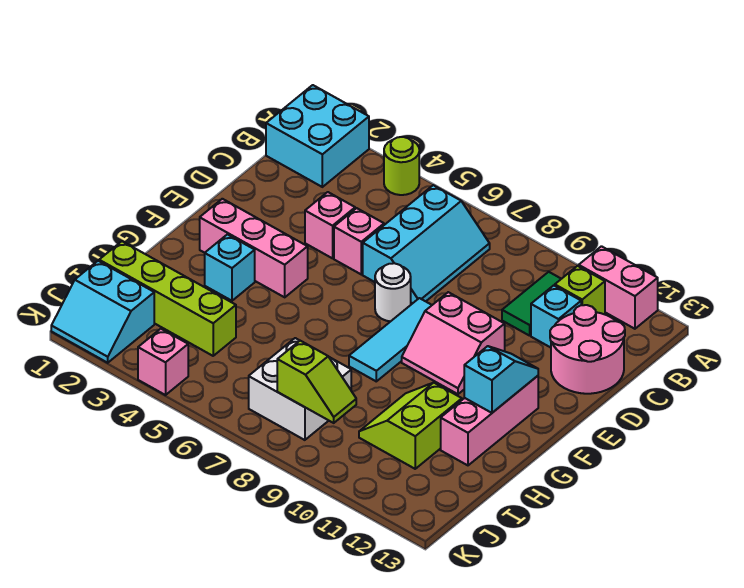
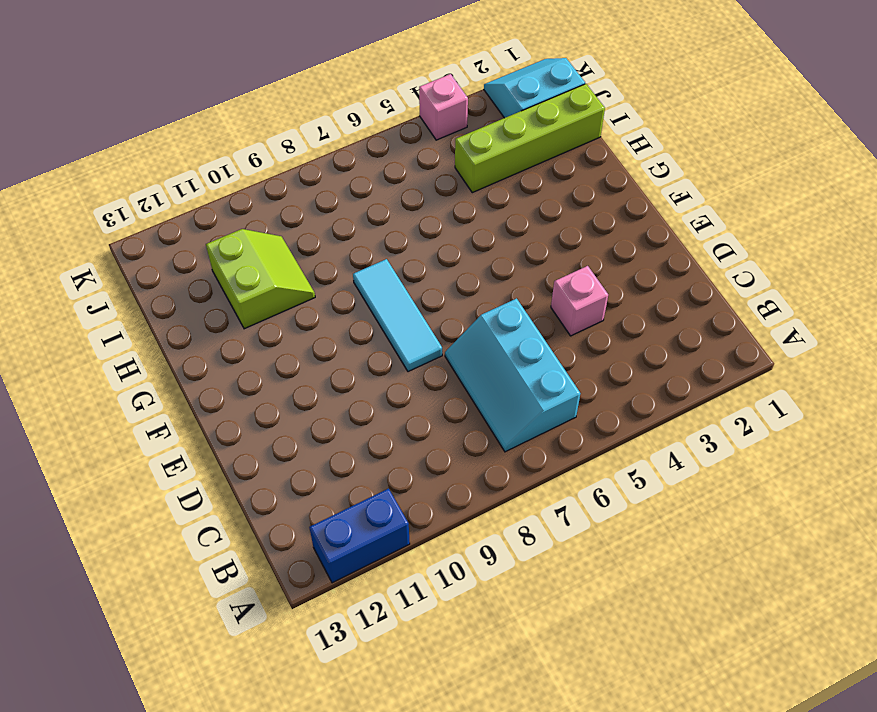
blue brick A11:A12 level 1 -> pink brick A11:A12 level 1
none -> cyan brick A1:B2 level 1
none -> lime round brick A4 level 1
none -> green tile B10:C10 level 1

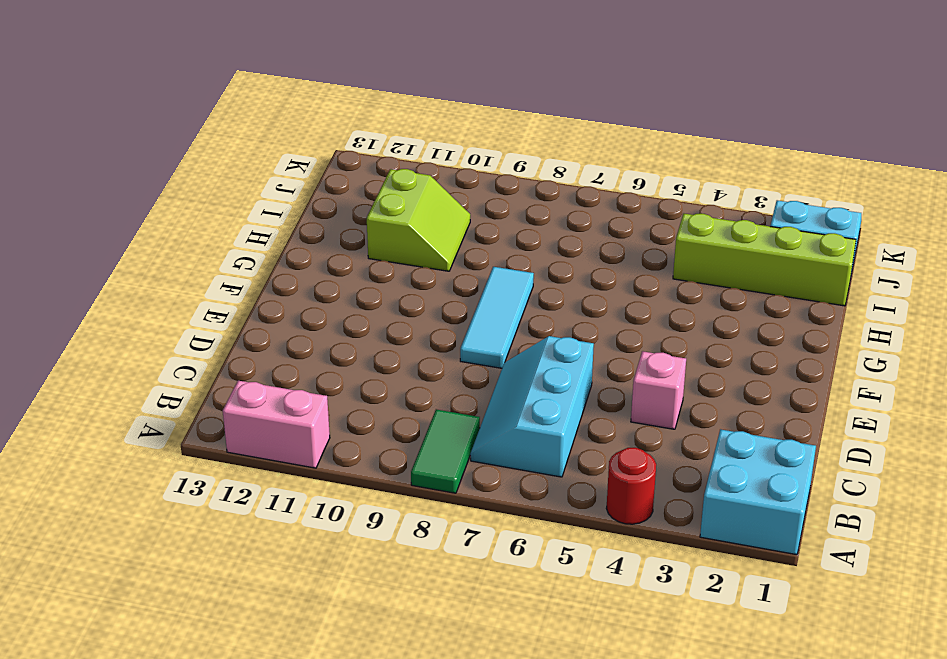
red round brick A4 level 1 -> lime round brick A4 level 1
green tile A8:B8 level 1 -> green tile B10:C10 level 1
none -> lime brick B11 level 1
none -> cyan brick C11 level 1
none -> pink round brick C12:D13 level 1

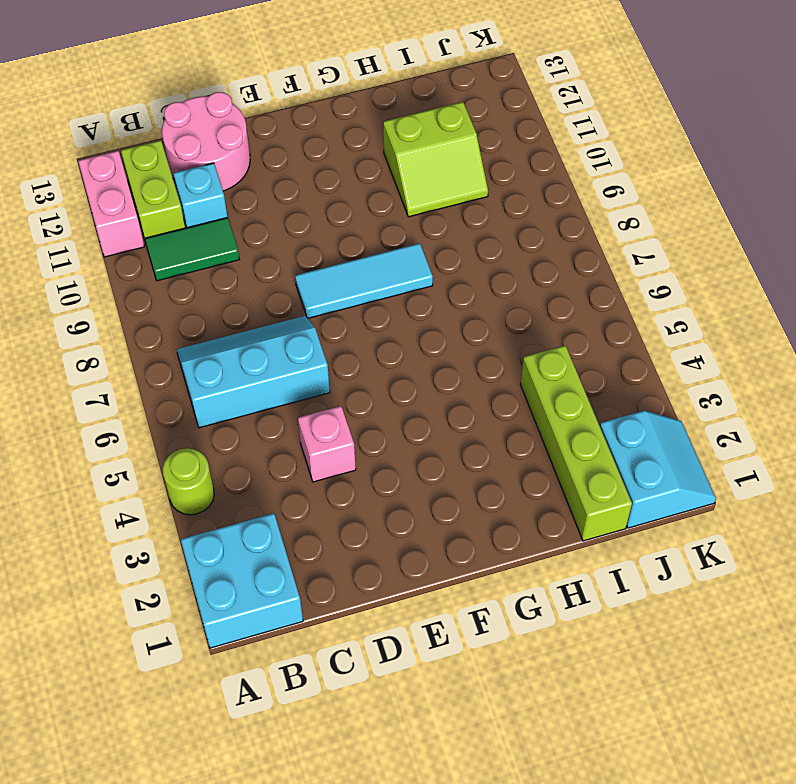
lime brick B11:B12 level 1 -> lime brick B11 level 1
none -> pink brick D5 level 1
none -> white round brick E7 level 1
none -> pink slope E9:F10 level 1 top E

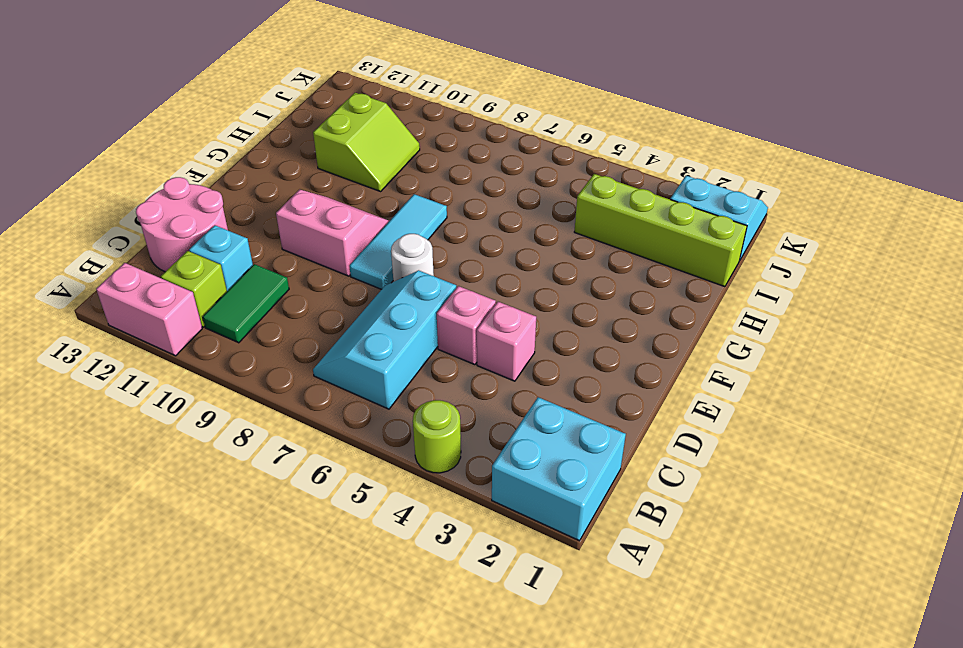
none -> pink brick F2:F4 level 1
none -> pink brick F12:H12 level 1
none -> cyan brick G3 level 1

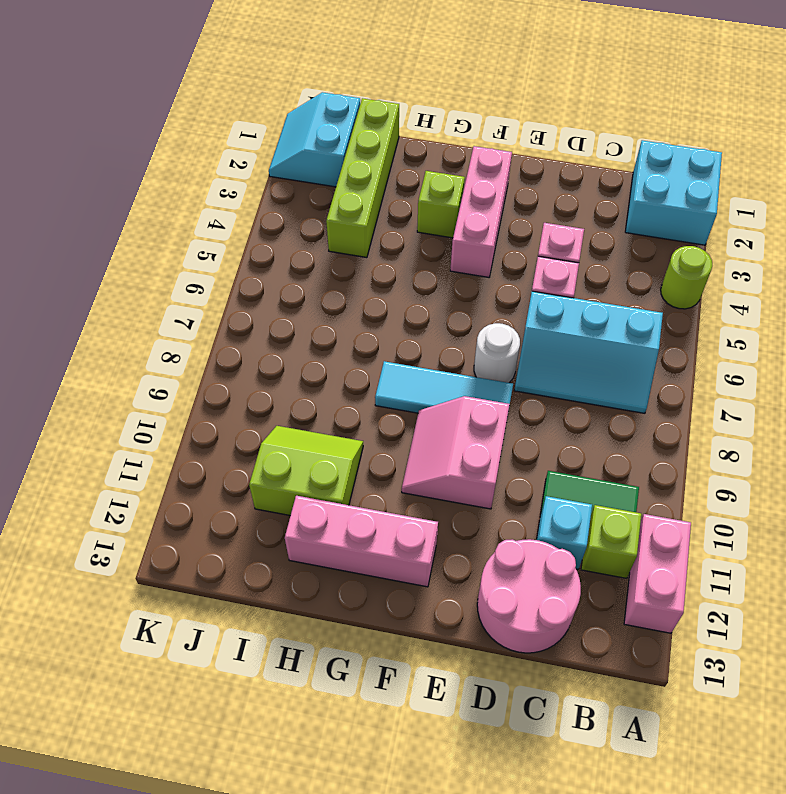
lime brick G3 level 1 -> cyan brick G3 level 1
none -> white brick I7:J8 level 1
none -> pink brick K4 level 1
none -> cyan slope F12:G12 level 2 top G

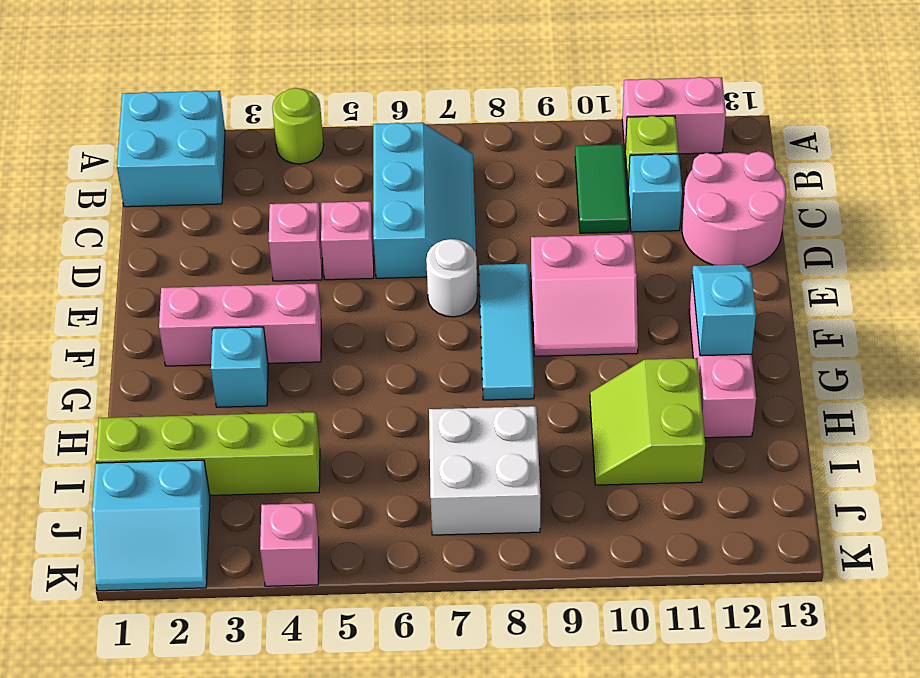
none -> lime slope J8:J9 level 2 top 8

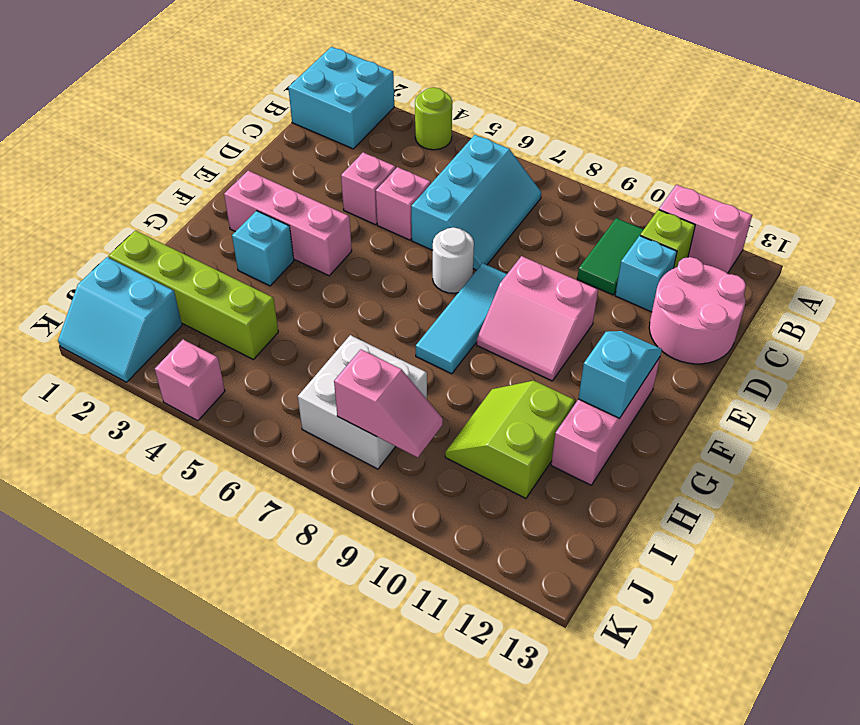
pink slope J8:J9 level 2 top 8 -> lime slope J8:J9 level 2 top 8

